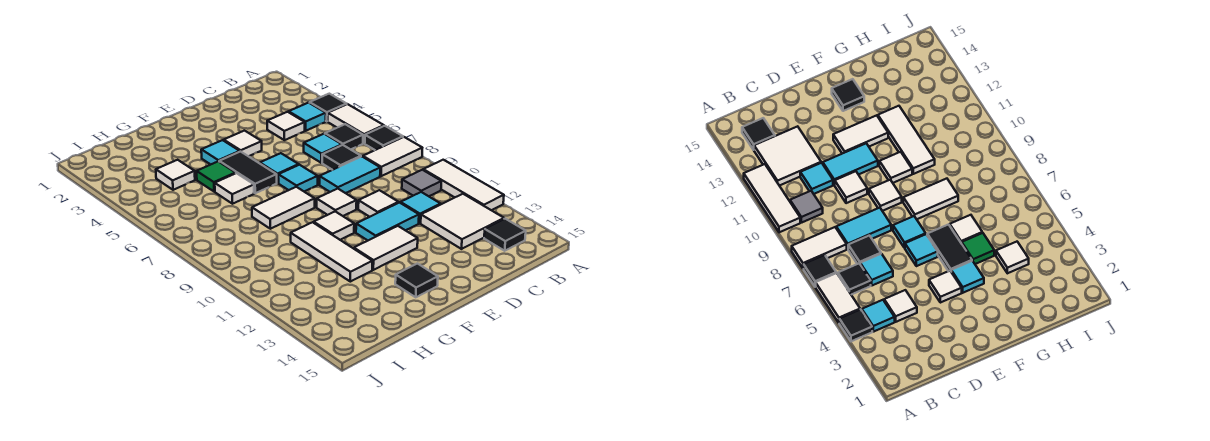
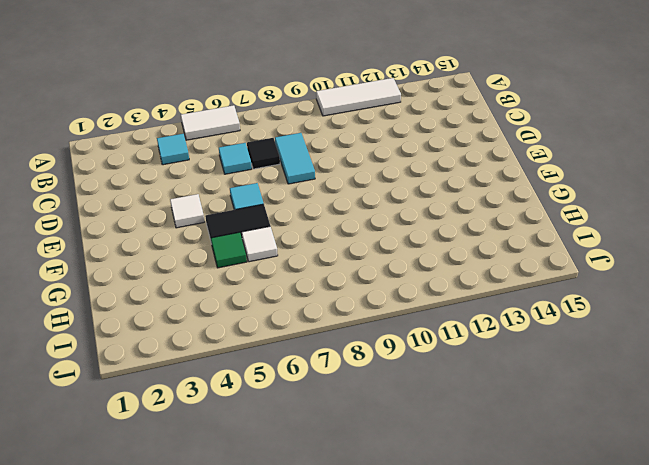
none -> black tile A4 level 1
none -> black tile A7 level 1
none -> white tile A8:B8 level 1
none -> black tile B6 level 1

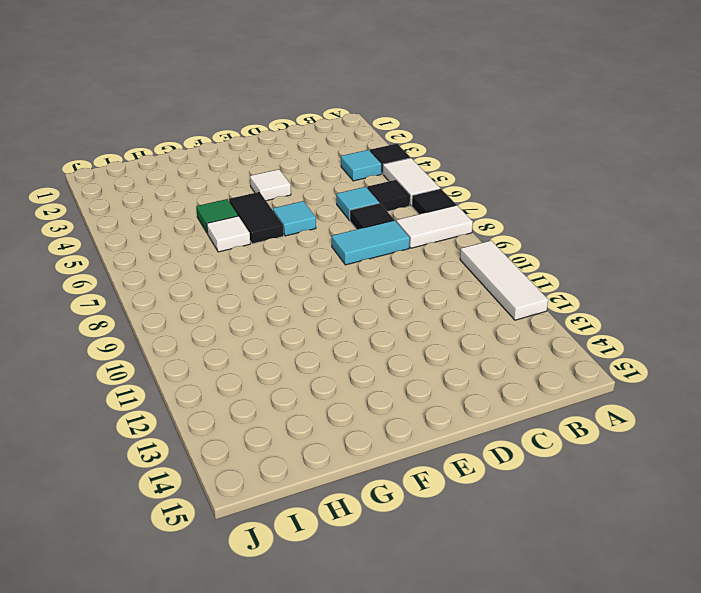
none -> grey tile B10 level 1
none -> white tile B12:C13 level 1
none -> black tile B14 level 1
none -> white tile C4 level 1

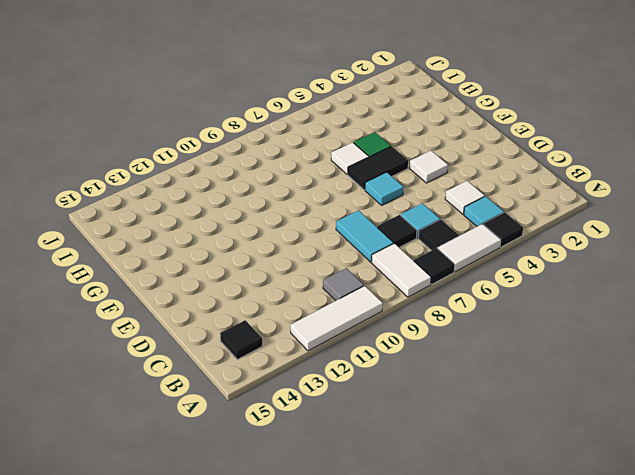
none -> white tile B12:C13 level 1
none -> cyan tile C11 level 1
none -> white tile D10 level 1
none -> cyan tile D11:E11 level 1

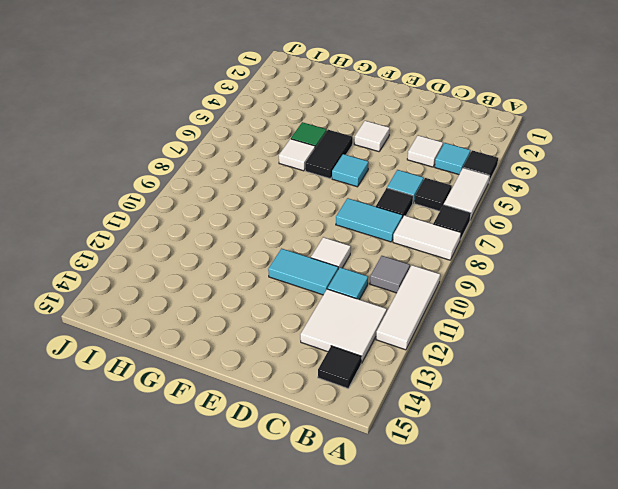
none -> cyan tile E7 level 1
none -> white tile E9 level 1
none -> white tile E12:F12 level 1
none -> cyan tile F4 level 1

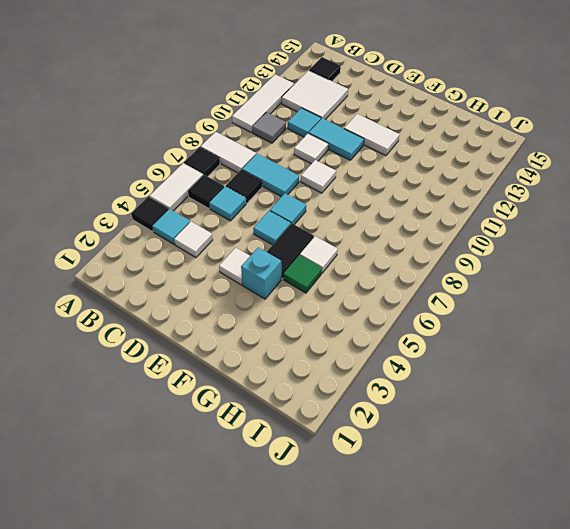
cyan brick F4 level 1 -> cyan tile F4 level 1
none -> white tile F8:G8 level 1
none -> white tile F10 level 1
none -> black tile F14 level 1
none -> white tile G10:G12 level 1

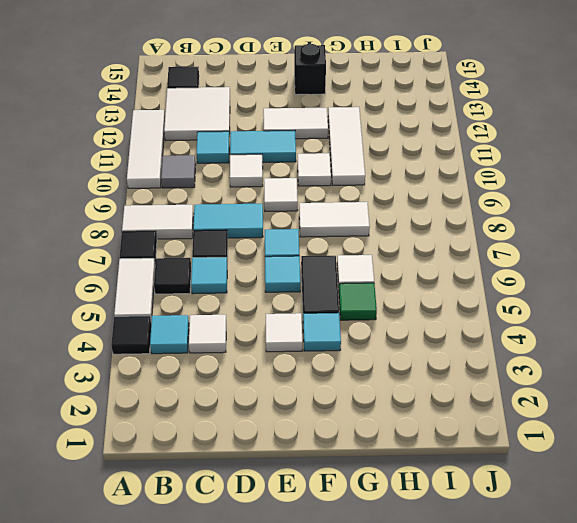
black brick F14 level 1 -> black tile F14 level 1
none -> white tile H4 level 1

